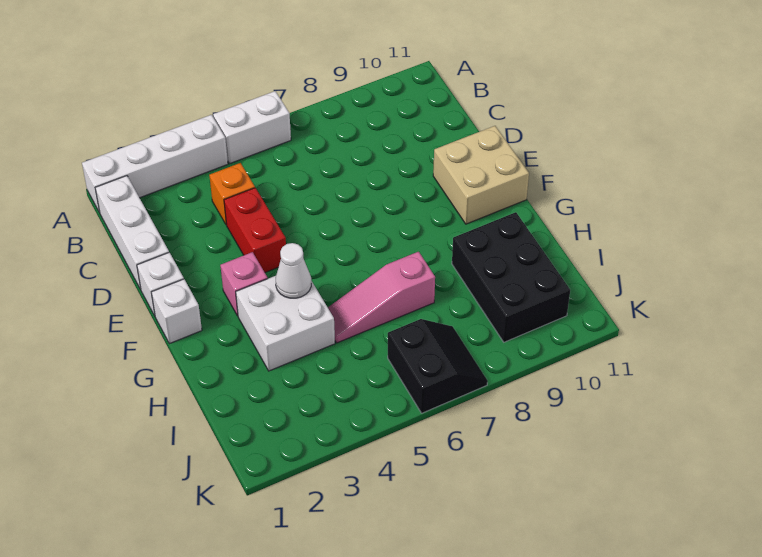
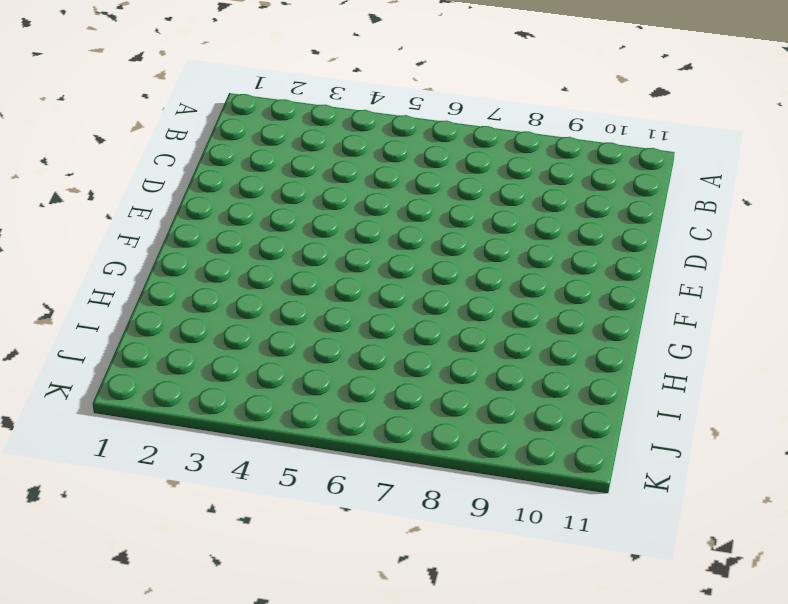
none -> white brick A1:A4 level 1
none -> white brick A5:A6 level 1
none -> white brick B1:D1 level 1

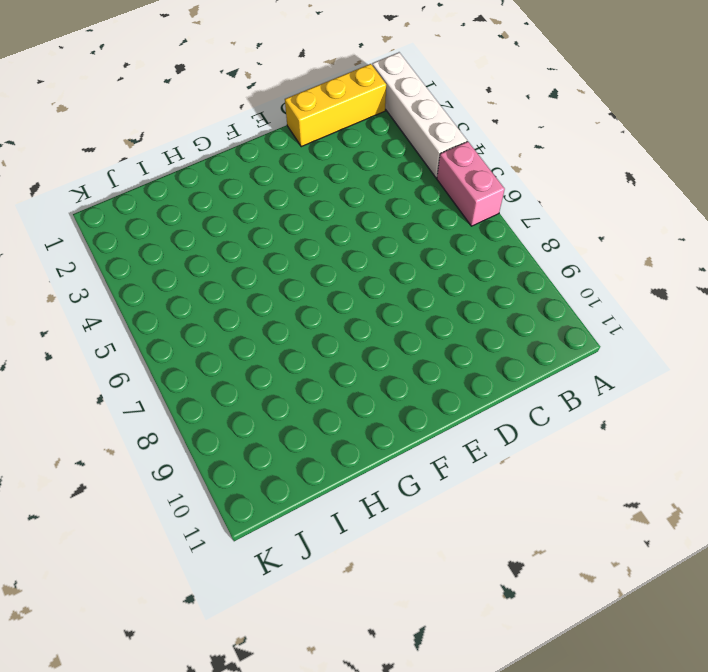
pink brick A5:A6 level 1 -> white brick A5:A6 level 1
yellow brick B1:D1 level 1 -> white brick B1:D1 level 1
none -> orange brick C4 level 1
none -> red brick D4:E4 level 1
none -> white brick E1 level 1

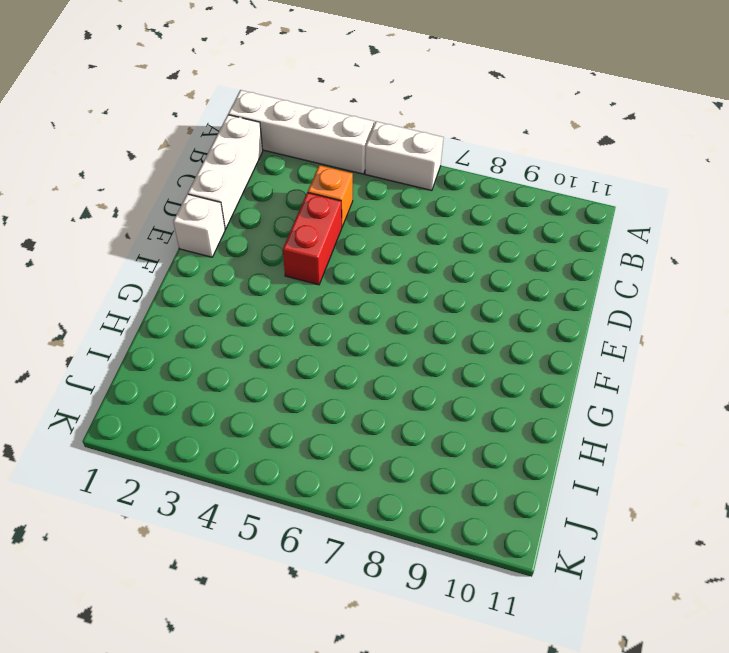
none -> tan brick E10:F11 level 1
none -> white brick F1 level 1
none -> pink brick F3 level 1

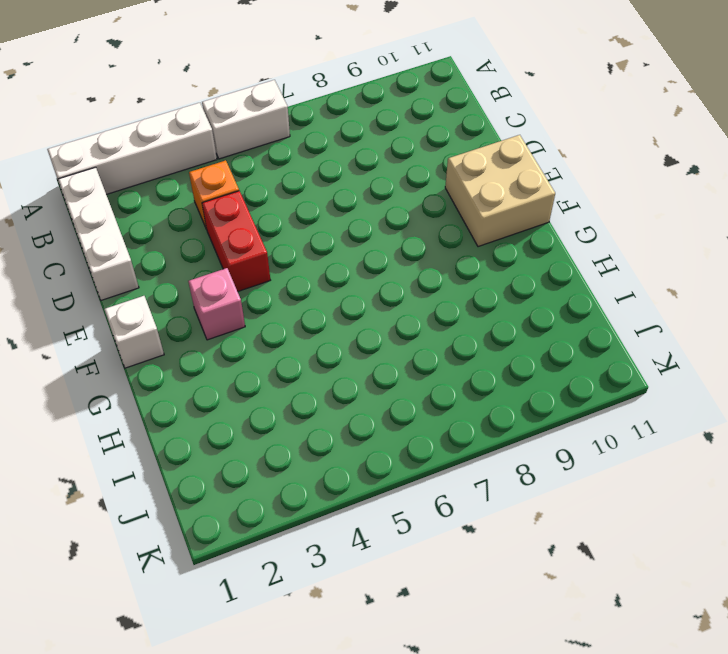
none -> white brick E1 level 1
none -> white brick G3:H4 level 1
none -> pink slope H5:H7 level 1 top 7

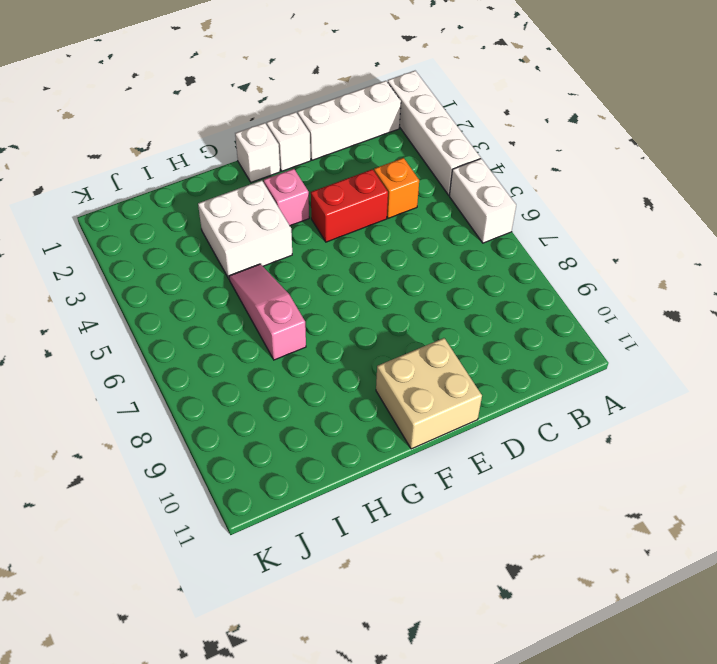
none -> black brick H9:J10 level 1
none -> black slope J6:K7 level 1 top 6
none -> white cone G4 level 2

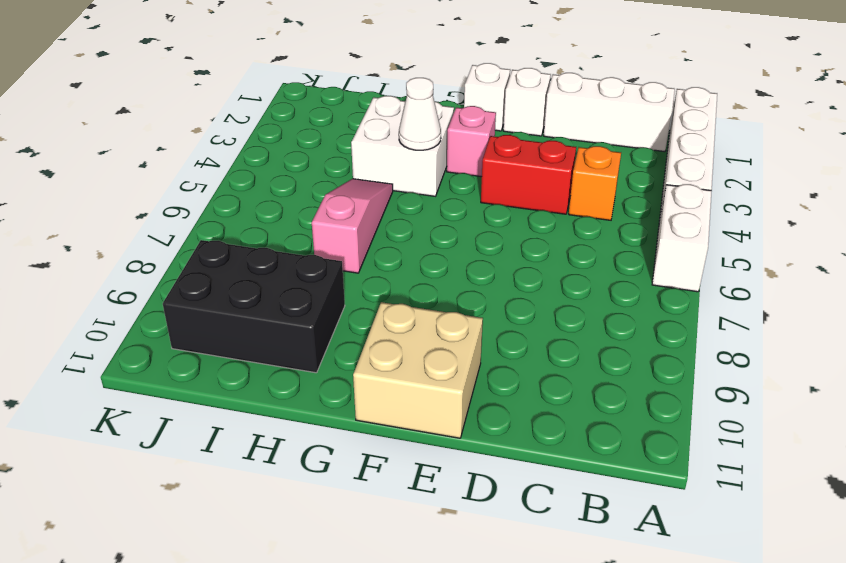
none -> black slope J6:K7 level 1 top 6

